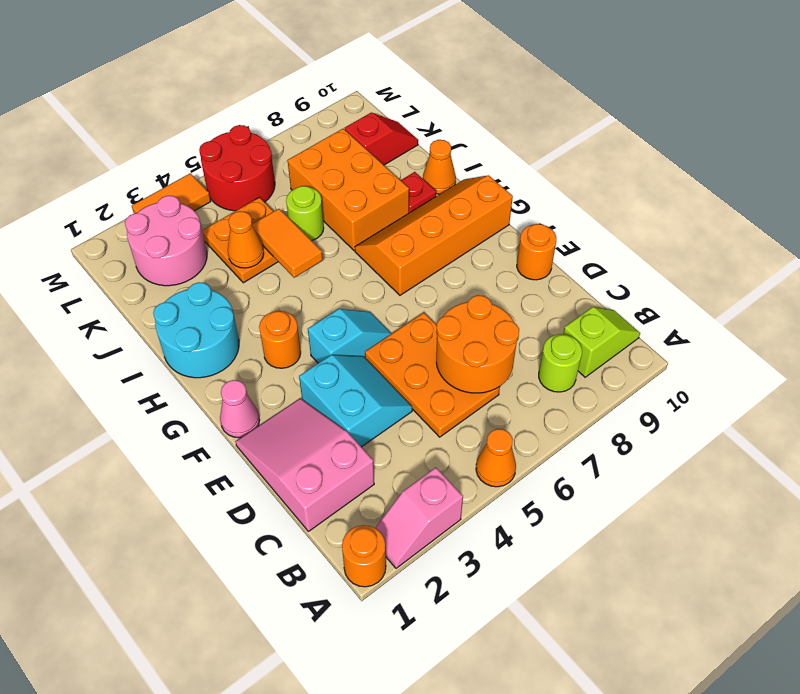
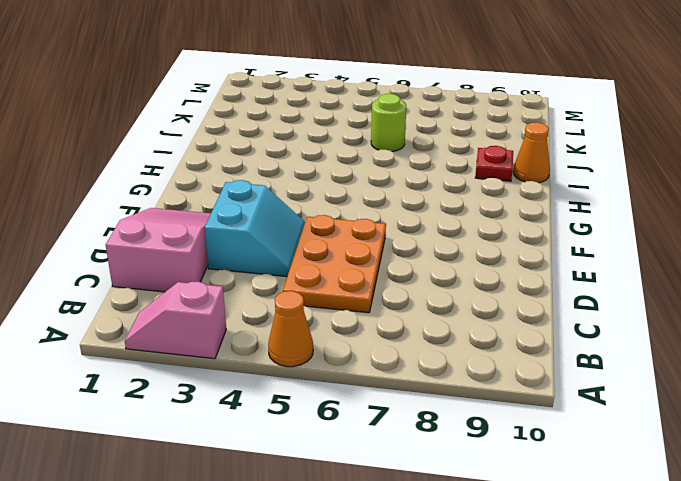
none -> orange round brick A1 level 1
none -> lime round brick B8 level 1
none -> lime slope B9:B10 level 1 top 9

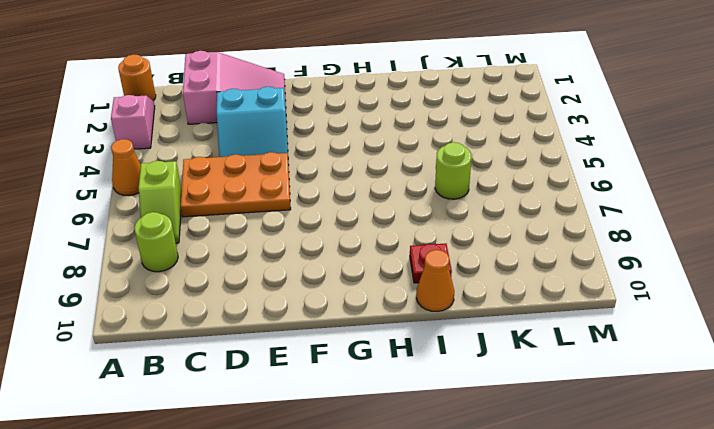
lime slope B6:B7 level 1 top 6 -> lime slope B9:B10 level 1 top 9
none -> orange round brick E10 level 1
none -> pink cone F1 level 1
none -> cyan slope F4:F5 level 1 top 4

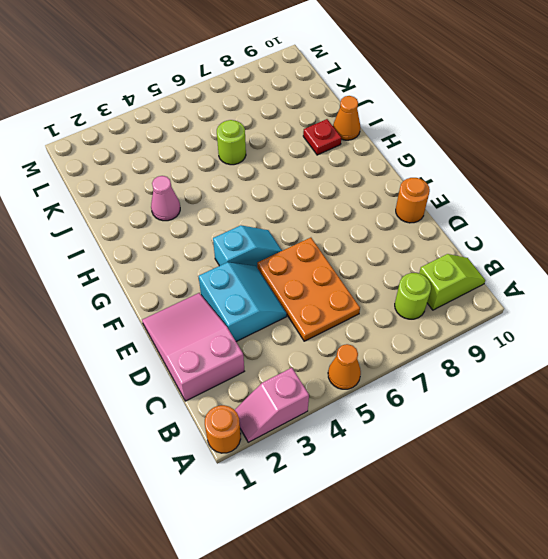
pink cone I3 level 1 -> pink cone F1 level 1
none -> orange round brick G3 level 1
none -> orange slope G7:H10 level 1 top G
none -> cyan round brick H1:I2 level 1

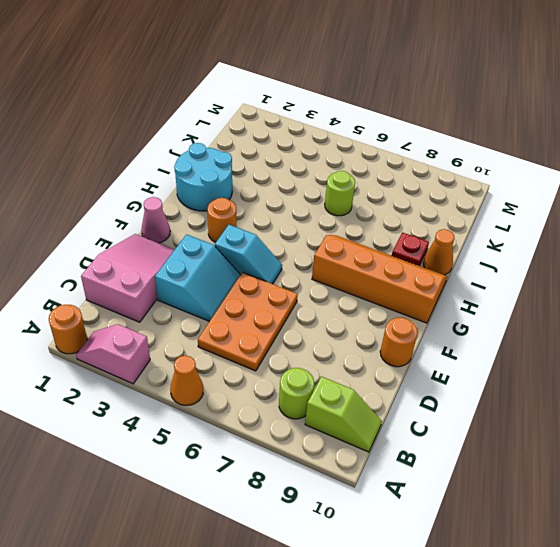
none -> orange brick I7:K8 level 1
none -> orange plate J4:K5 level 1
none -> pink round brick K2:L3 level 1

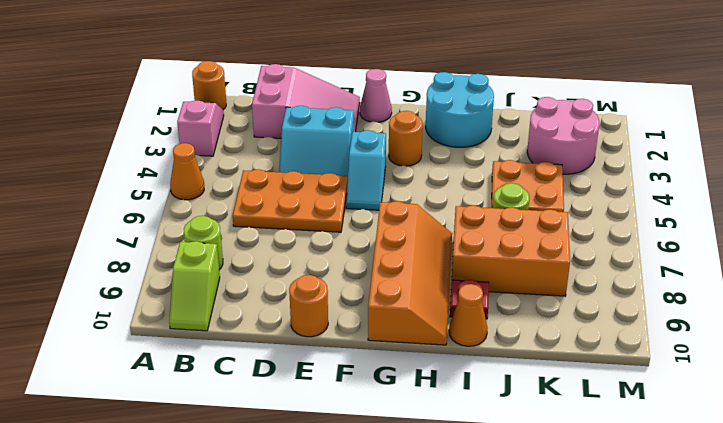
none -> red slope K9:K10 level 1 top 9
none -> red round brick L5:M6 level 1
none -> orange tile M3:M4 level 1

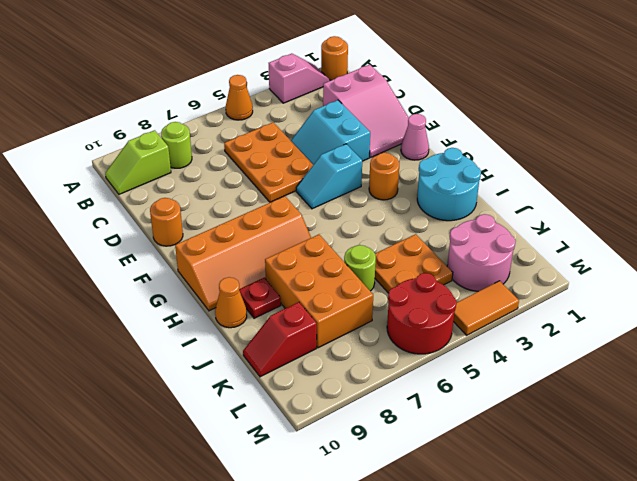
none -> orange round brick C6:D7 level 2
none -> orange tile I5:J5 level 2
none -> orange cone J4 level 2

